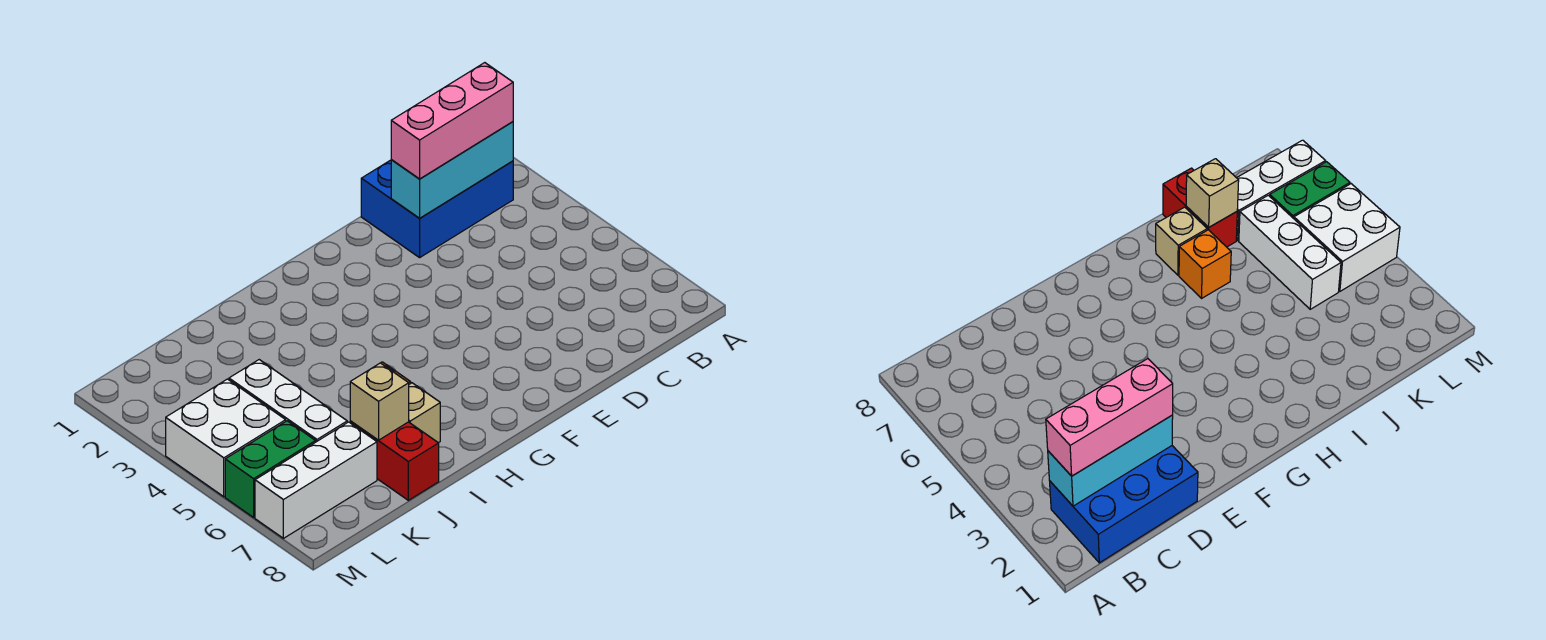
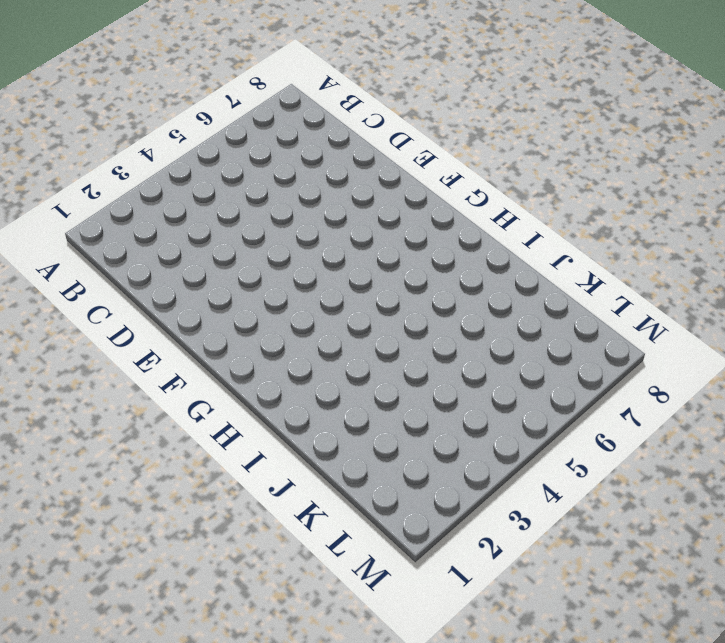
none -> blue brick B1:D2 level 1
none -> orange brick I6 level 1

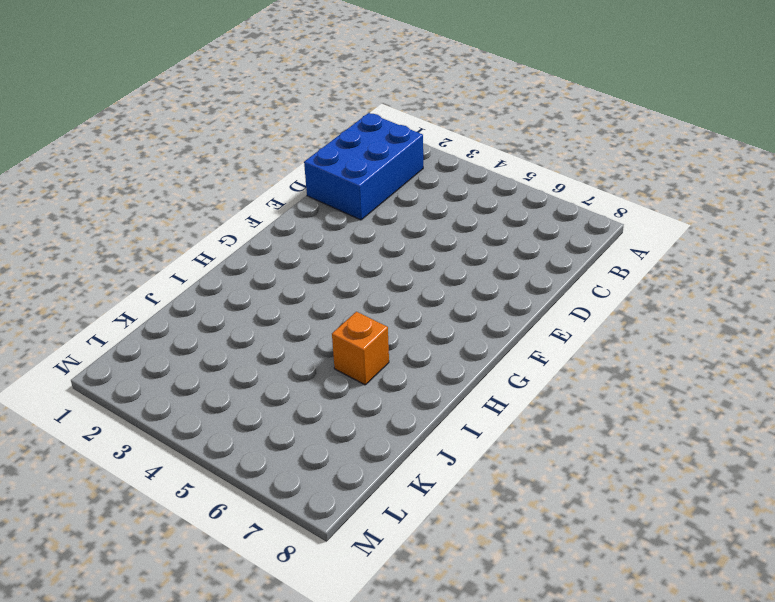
none -> tan brick I7 level 1
none -> red brick J7:J8 level 1

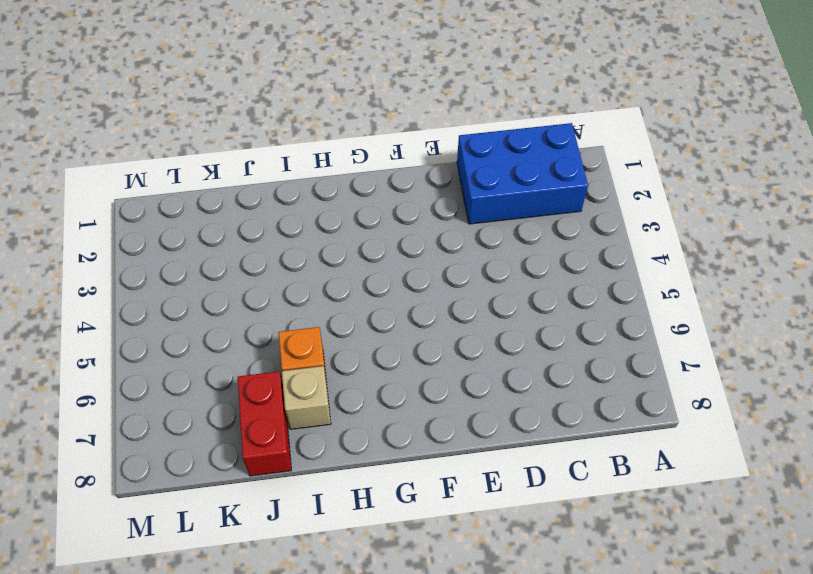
none -> white brick K4:K6 level 1
none -> white brick K7:M7 level 1

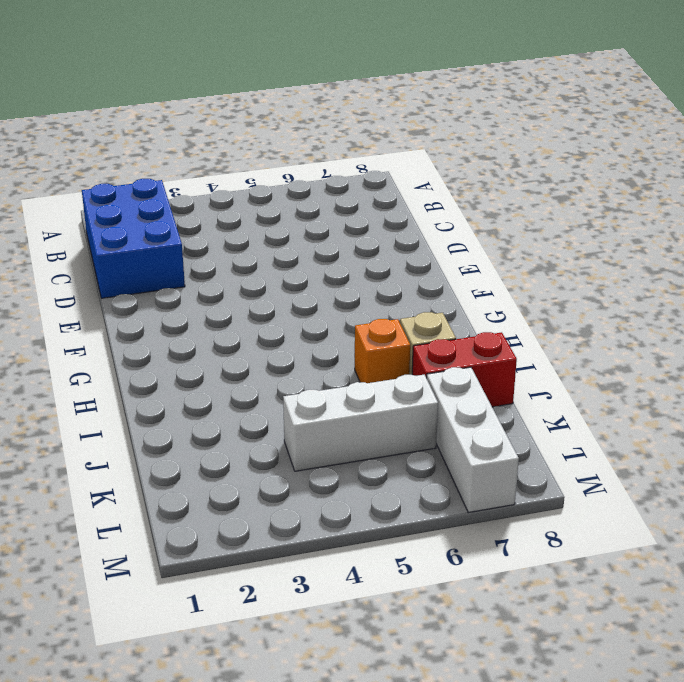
none -> white brick L4:M5 level 1
none -> green brick L6:M6 level 1

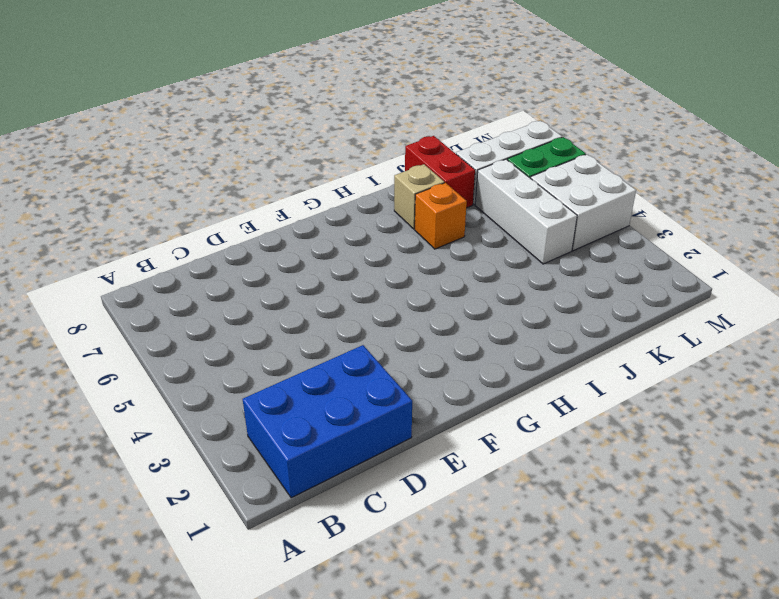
none -> cyan brick B2:D2 level 2
none -> tan brick J7 level 2

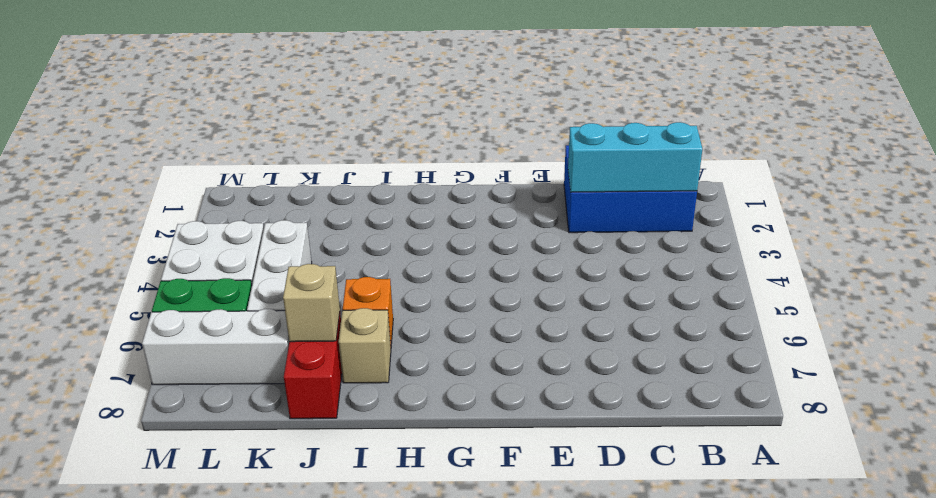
none -> pink brick B2:D2 level 3

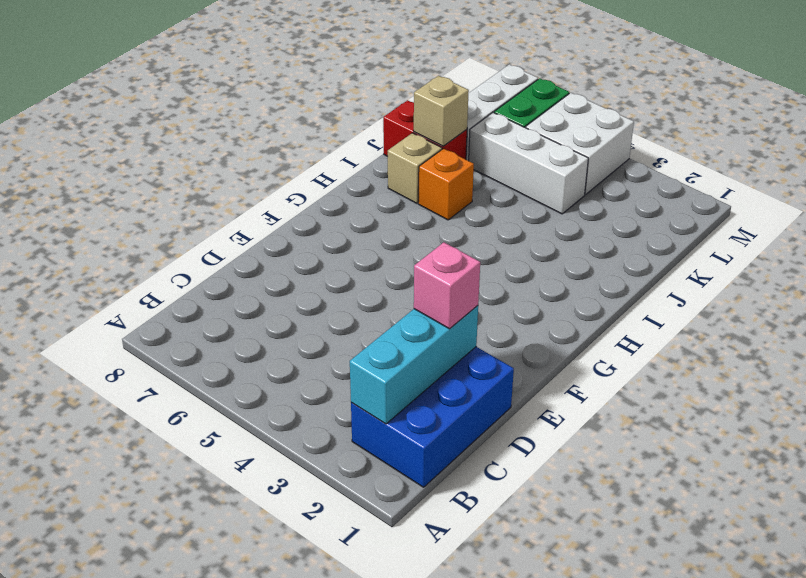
pink brick D2 level 3 -> pink brick B2:D2 level 3

